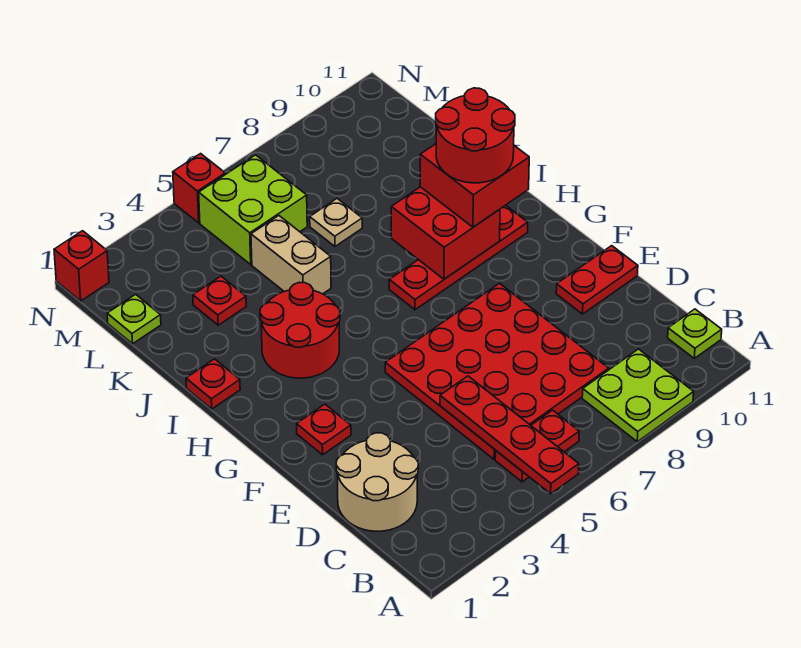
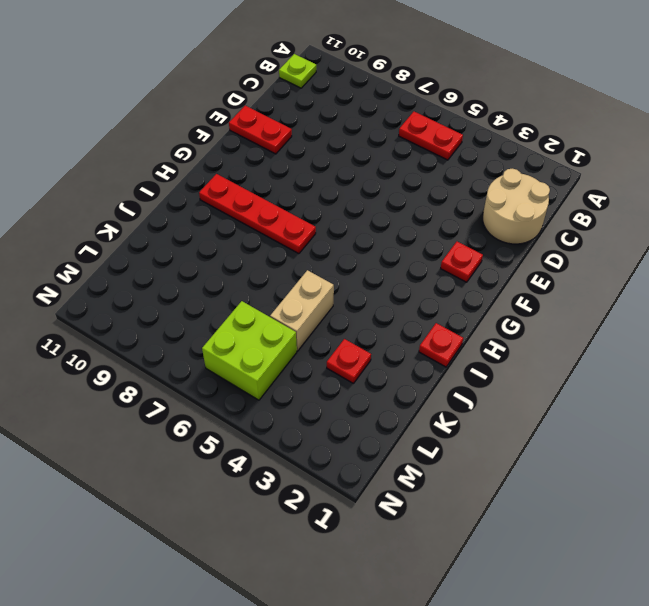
none -> lime plate A8:B9 level 1
none -> red plate C5:F8 level 1
none -> red round brick H3:I4 level 1

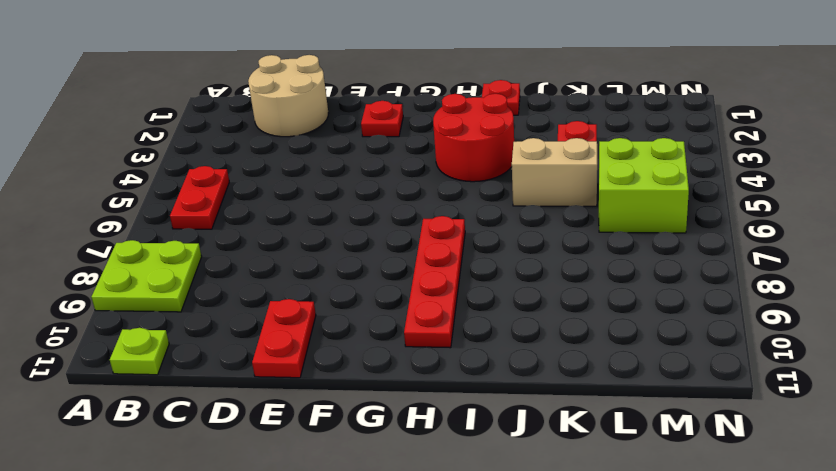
none -> red plate C5:F8 level 1
none -> tan plate K7 level 1
none -> lime plate L1 level 1

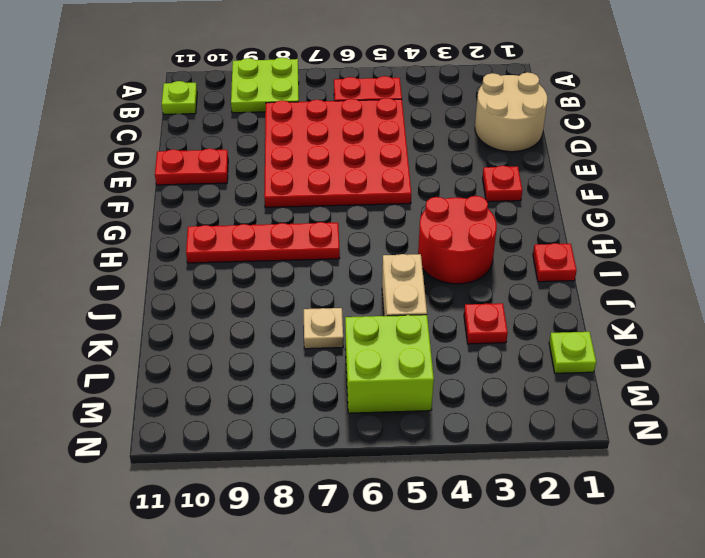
none -> red brick N1 level 1
none -> red brick N5 level 1
none -> red plate A5:D5 level 2

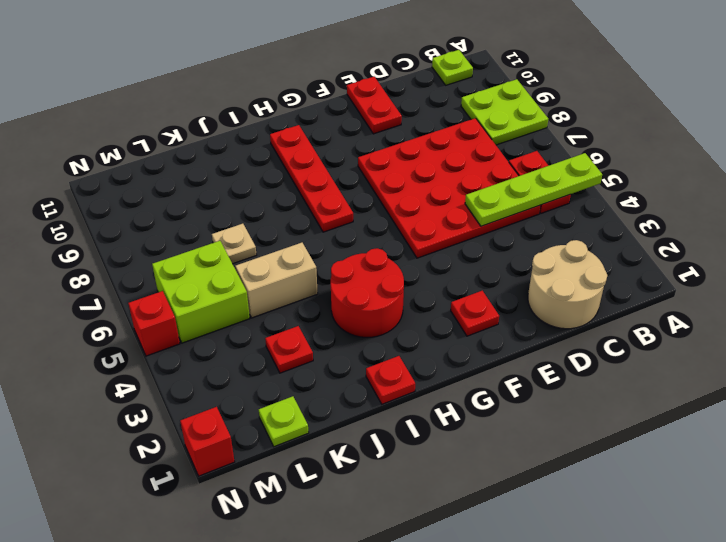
lime plate A5:D5 level 2 -> red plate A5:D5 level 2
none -> red brick H8:I9 level 2
none -> red brick H9:I10 level 3
none -> red round brick H9:I10 level 4

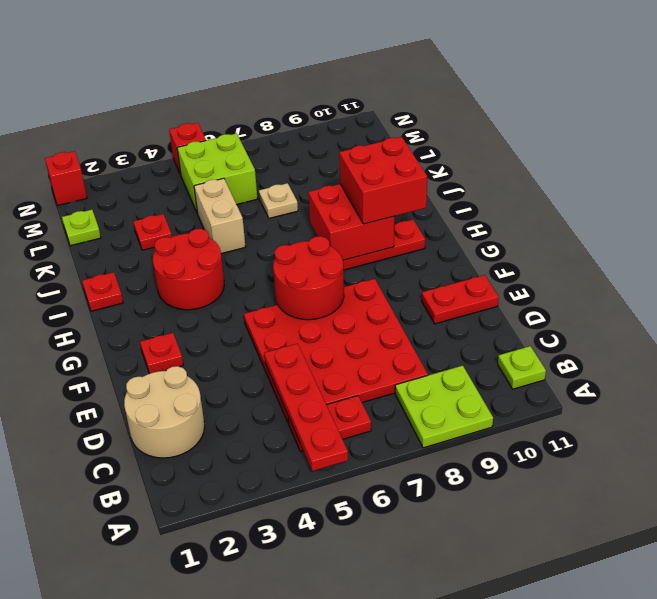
red round brick F6:G7 level 2 -> red round brick H9:I10 level 4

